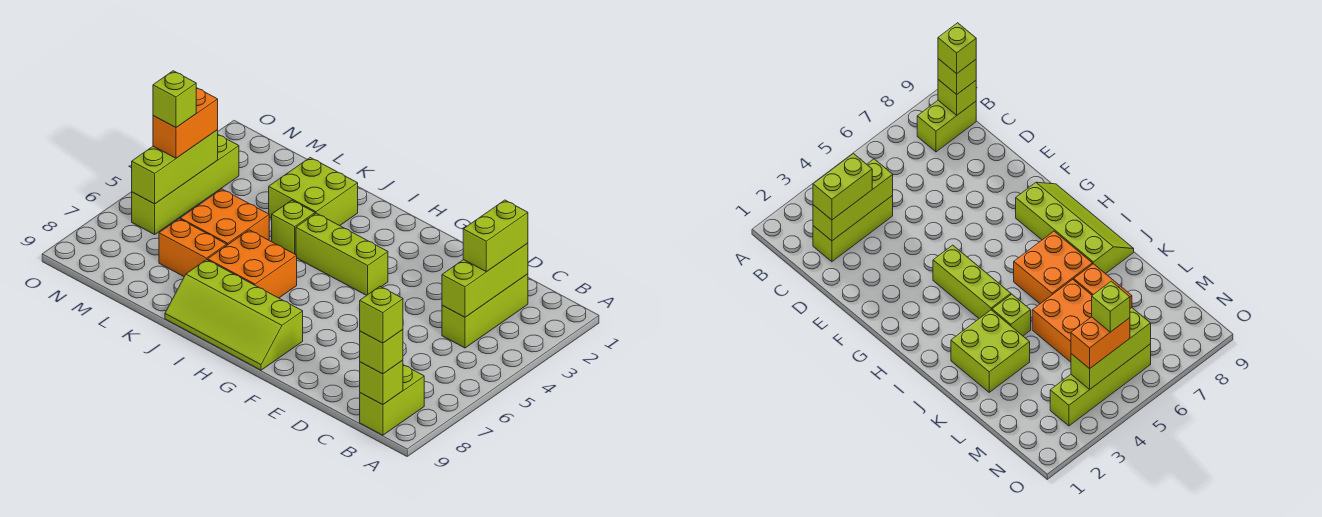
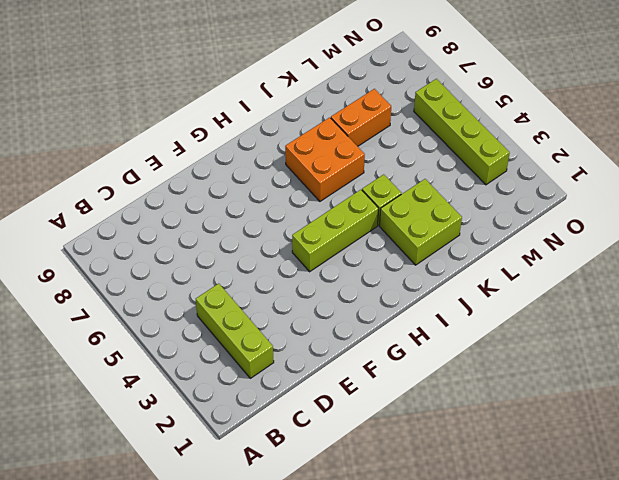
none -> lime brick B8:B9 level 1
none -> lime slope G8:J9 level 1 top 8
none -> orange brick K5:L6 level 1

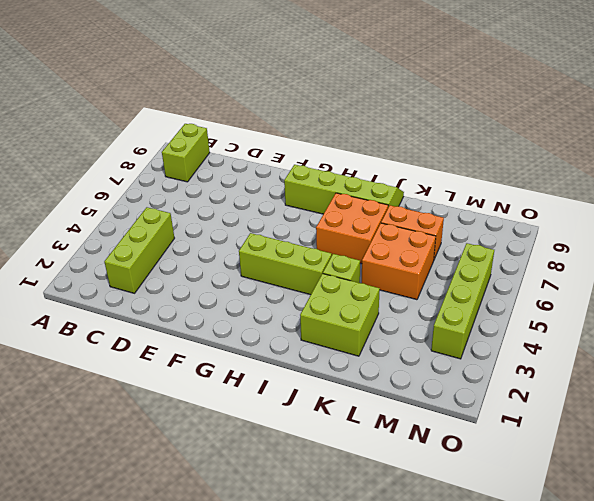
none -> lime brick B9 level 2
none -> lime brick C2:C4 level 2
none -> lime brick N4:N6 level 2

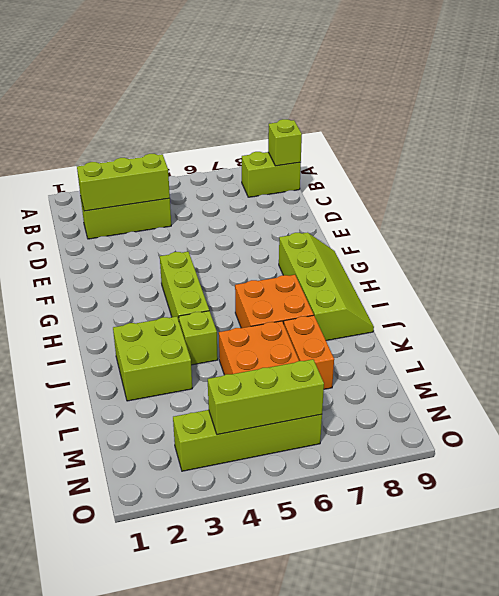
none -> lime brick B9 level 3
none -> lime brick C2:C3 level 3
none -> orange brick N4:N5 level 3

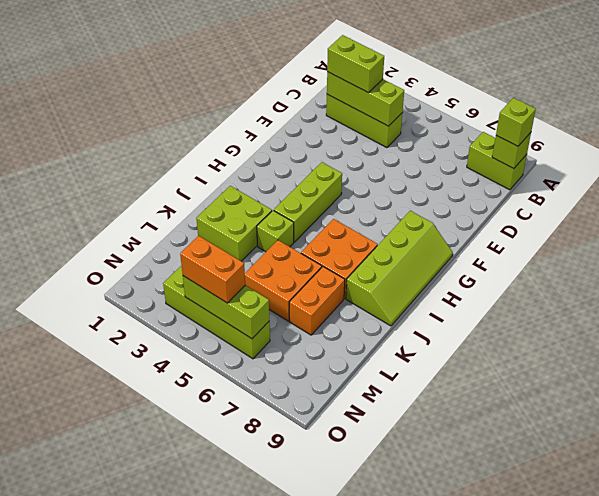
none -> lime brick B9 level 4
none -> lime brick N5 level 4

